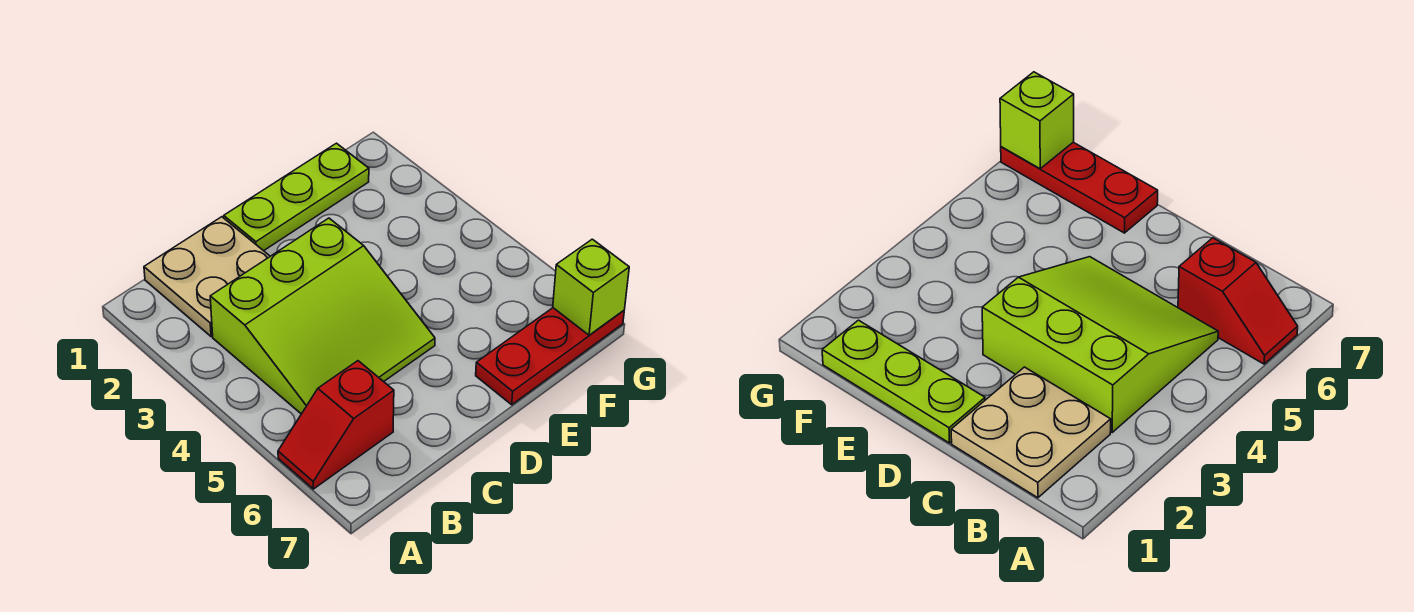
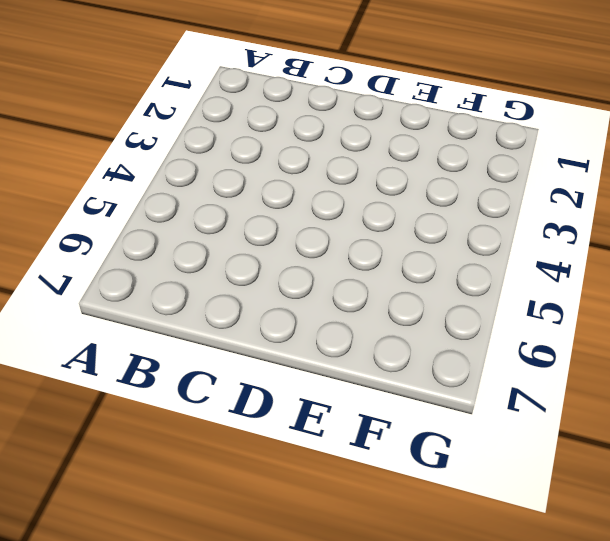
none -> red slope A6:B6 level 1 top B
none -> tan plate B1:C2 level 1

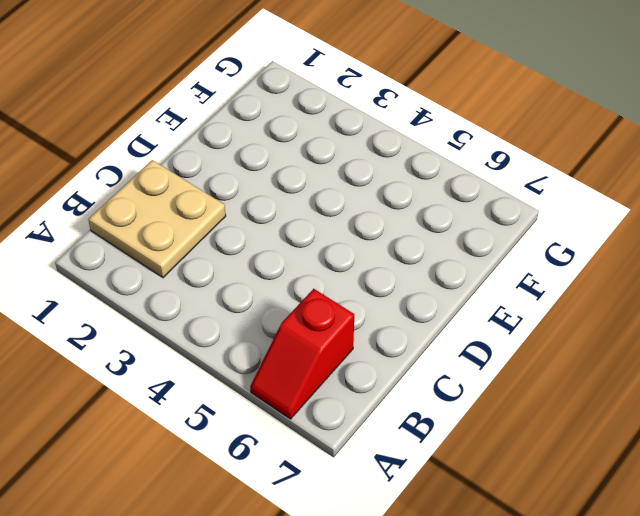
none -> lime slope B3:D5 level 1 top 3
none -> lime plate D1:F1 level 1

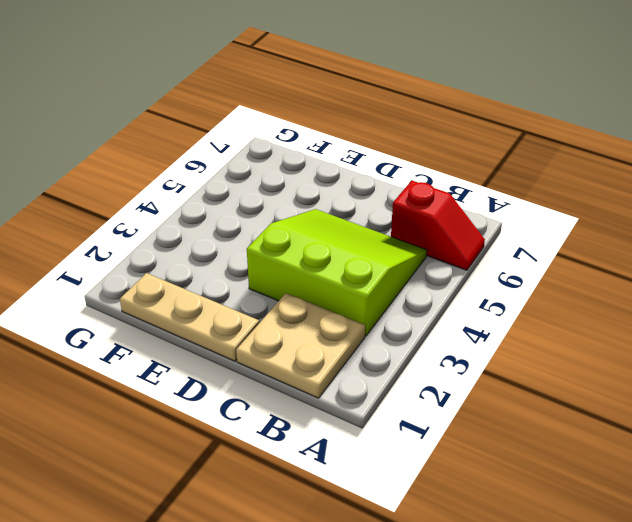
tan plate D1:F1 level 1 -> lime plate D1:F1 level 1
none -> red plate E7:G7 level 1
none -> lime brick G7 level 2

